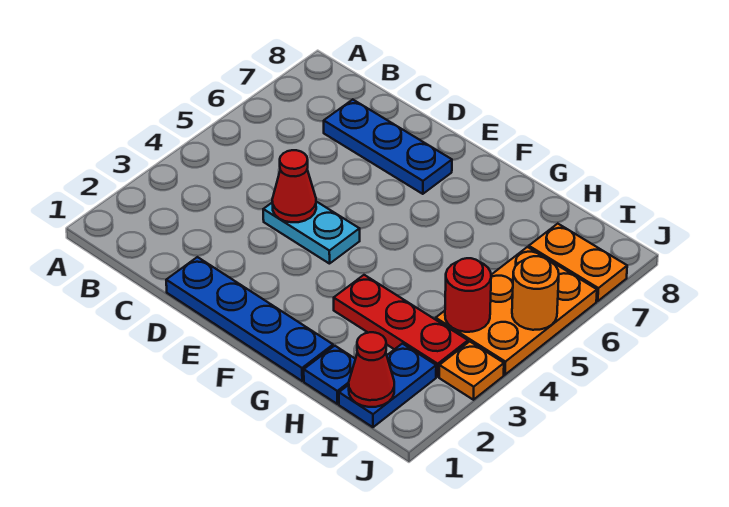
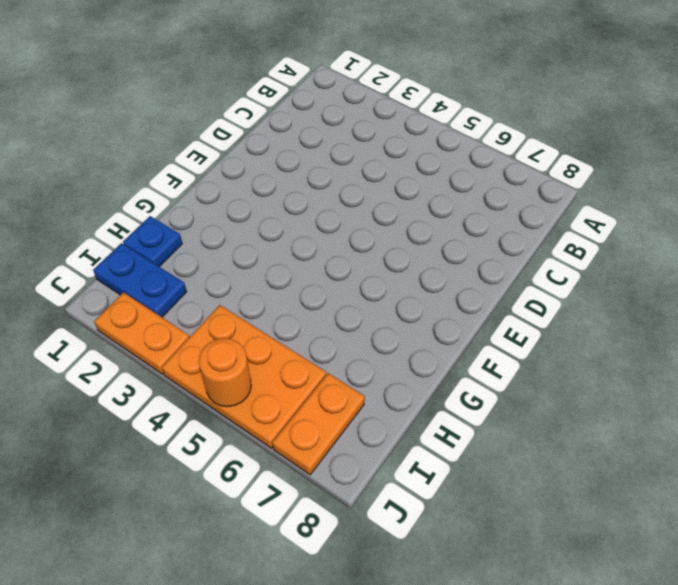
orange plate J2:J3 level 1 -> orange plate J3 level 1
none -> blue plate C7:E7 level 1
none -> blue plate D1:G1 level 1
none -> cyan plate D4:E4 level 1

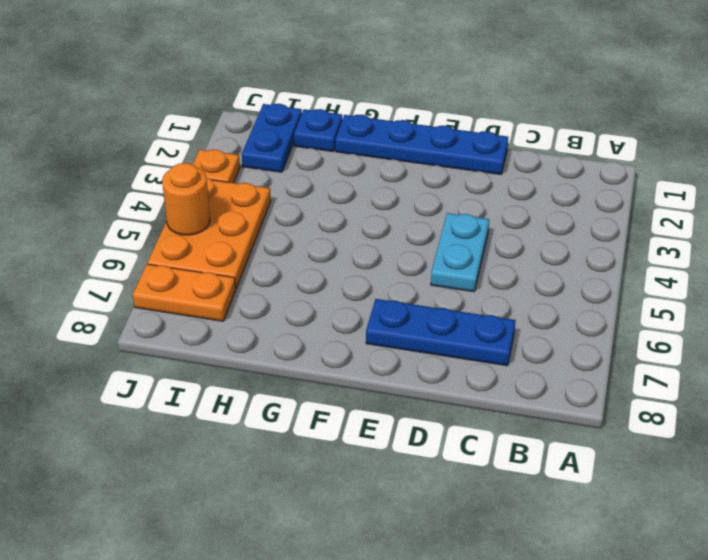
cyan plate D4:D5 level 1 -> cyan plate D4:E4 level 1
none -> red plate G3:I3 level 1
none -> red cone D4 level 2
none -> red cone I1 level 2

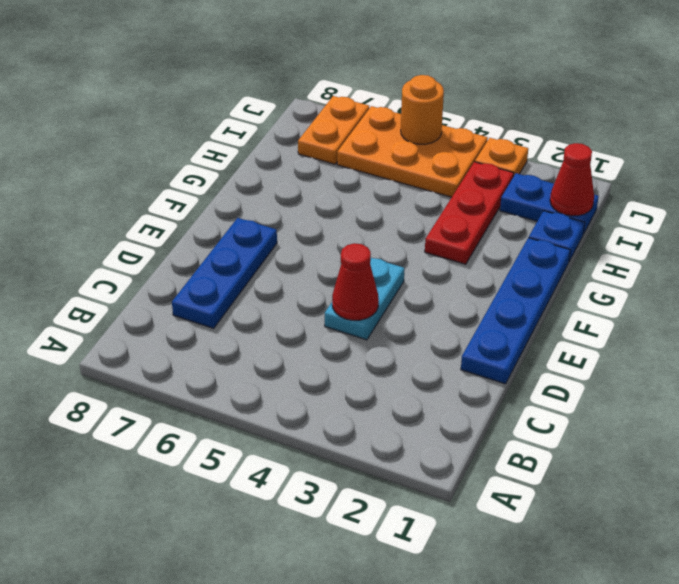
none -> red round brick I4 level 2

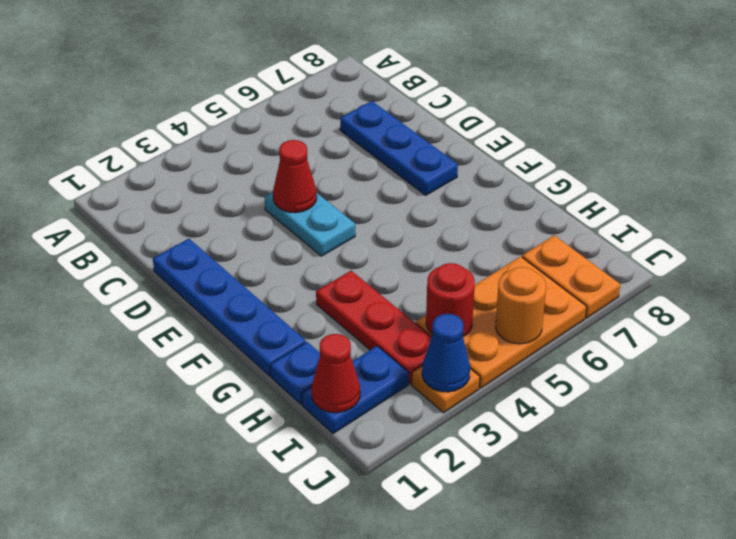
blue cone J3 level 2 -> none

